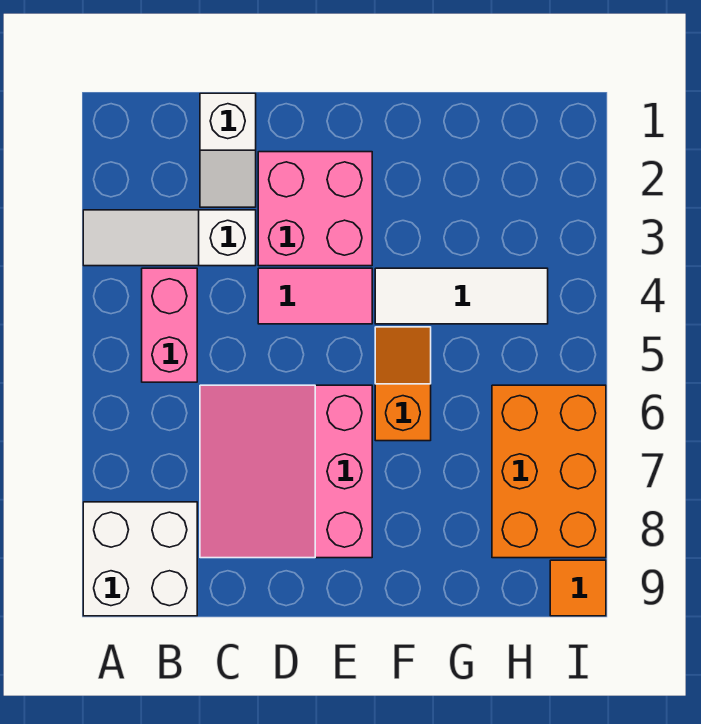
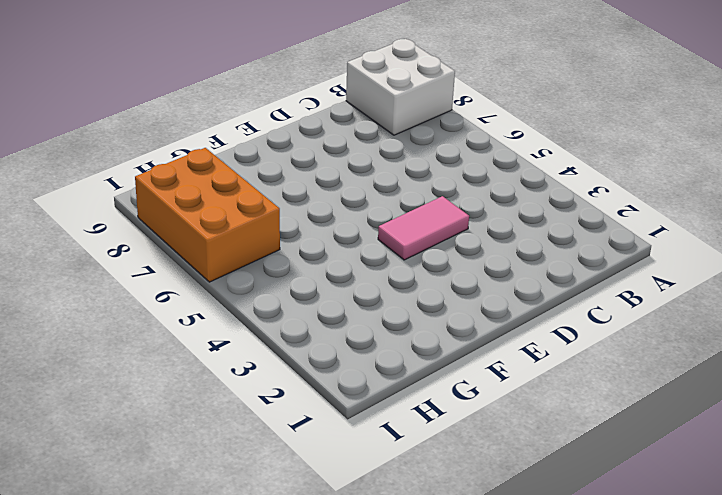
none -> white slope A3:C3 level 1 top C
none -> pink brick B4:B5 level 1

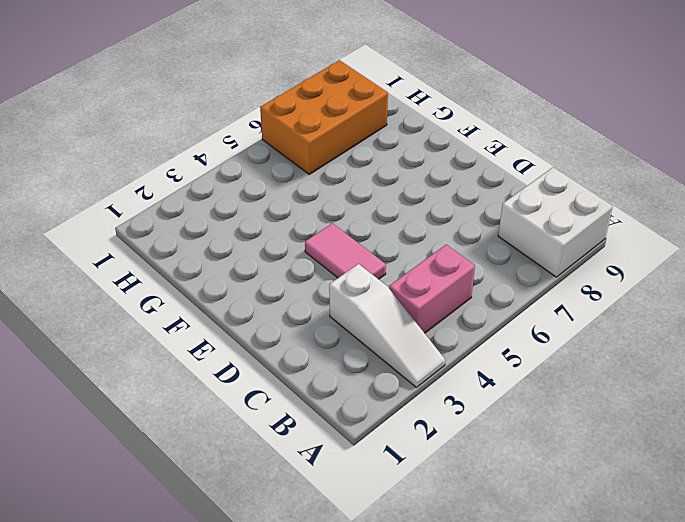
none -> white slope C1:C2 level 1 top 1
none -> pink slope C6:E8 level 1 top E

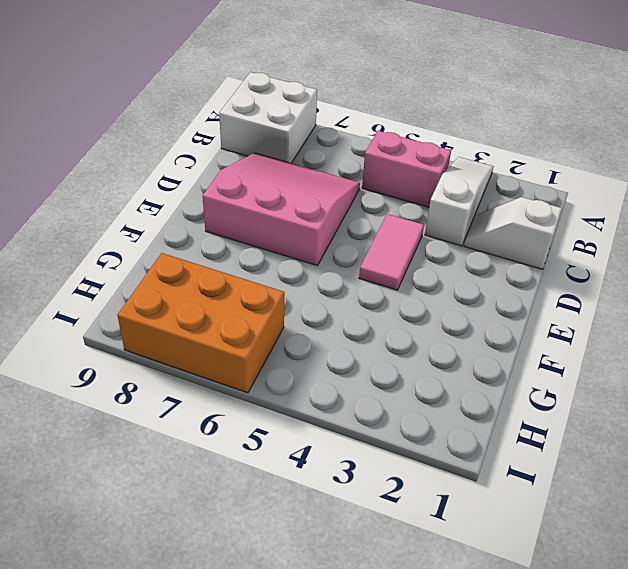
none -> pink brick D2:E3 level 1
none -> white tile F4:H4 level 1

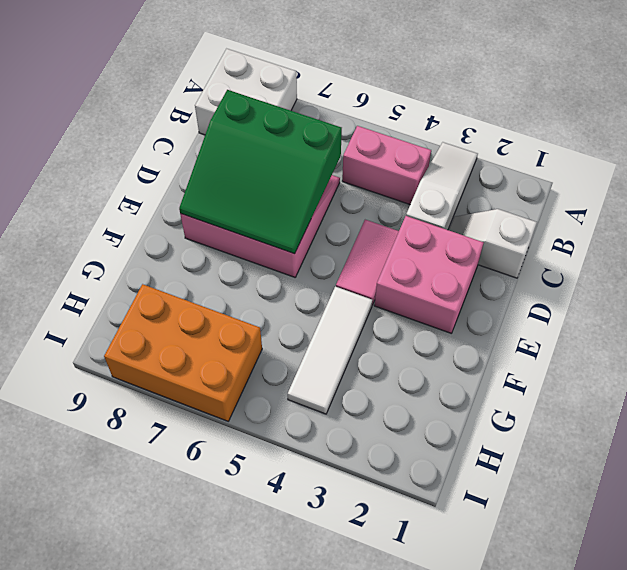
green slope C6:E8 level 2 top C -> none
none -> orange slope F5:F6 level 1 top 6
none -> orange tile I9 level 1

